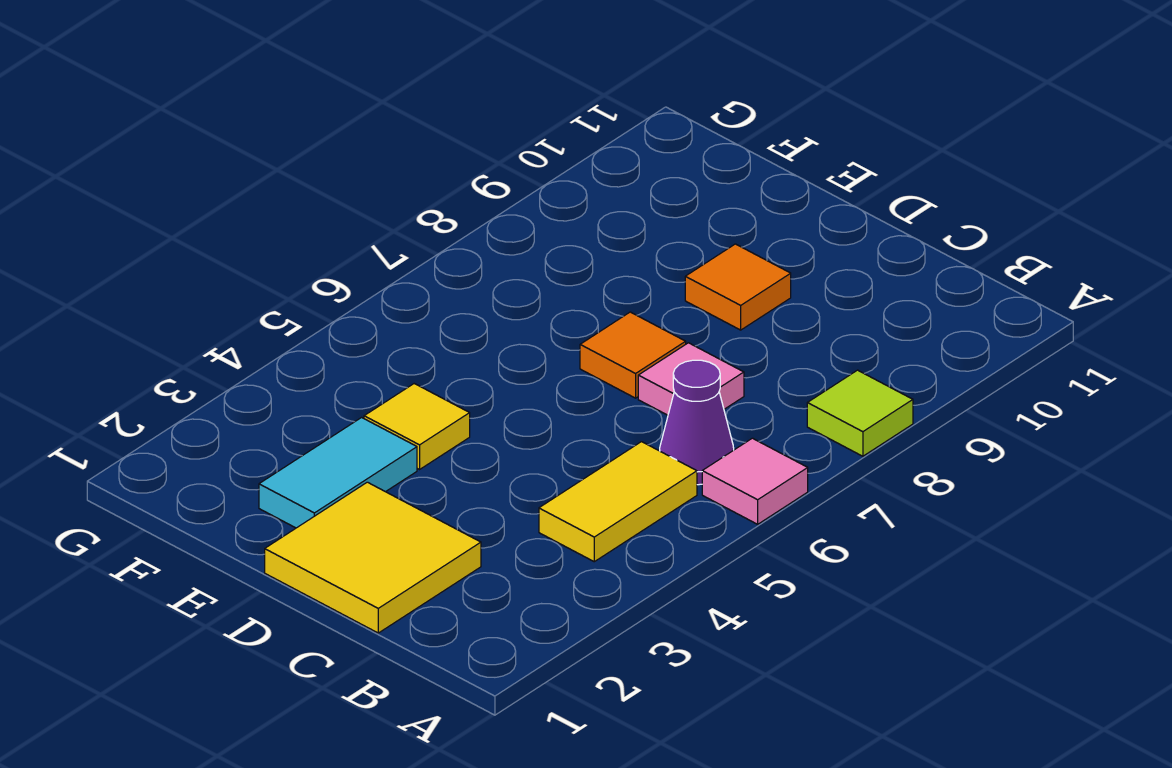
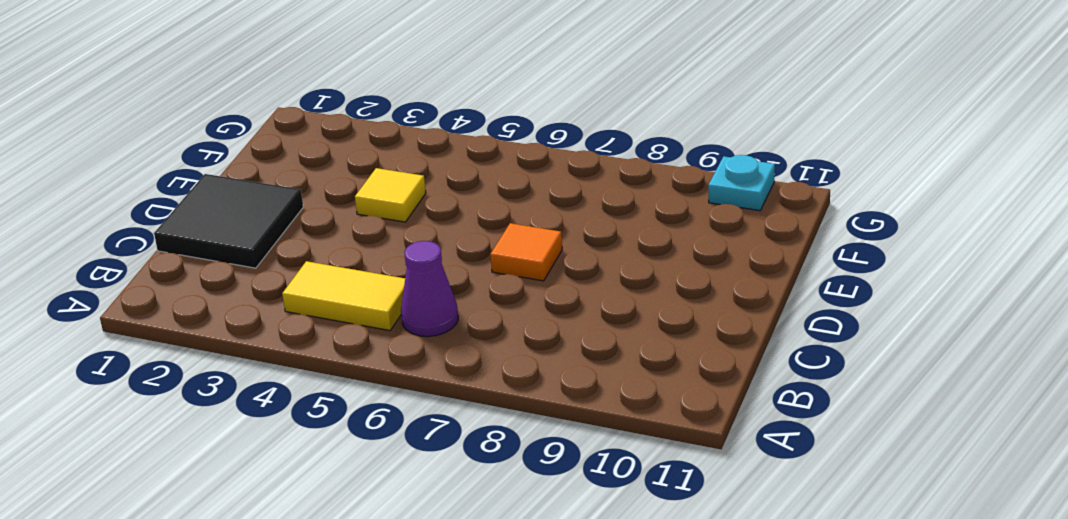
black tile C1:D2 level 1 -> yellow tile C1:D2 level 1
cyan plate G10 level 1 -> none
none -> pink tile A6 level 1
none -> lime tile A8 level 1

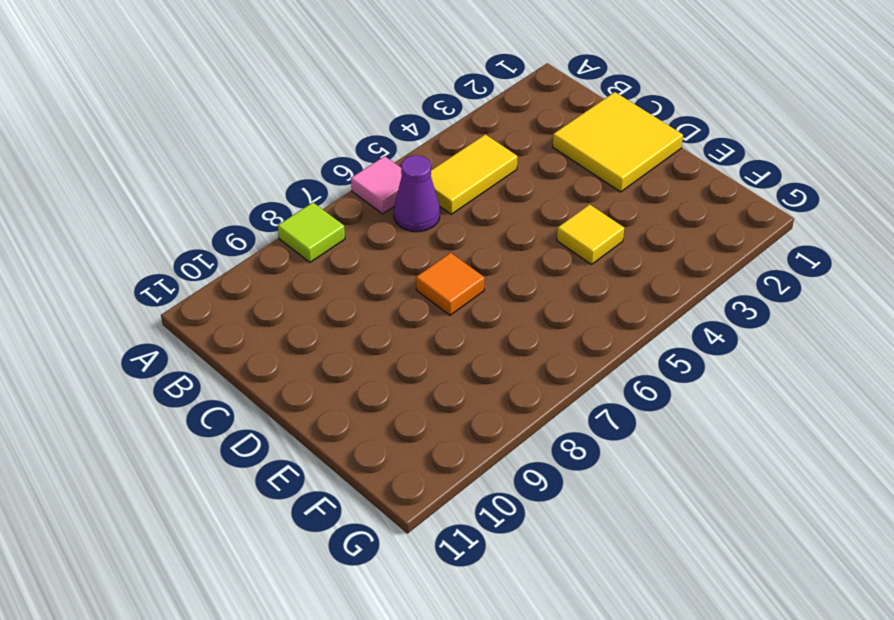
none -> pink tile C7 level 1
none -> orange tile D9 level 1

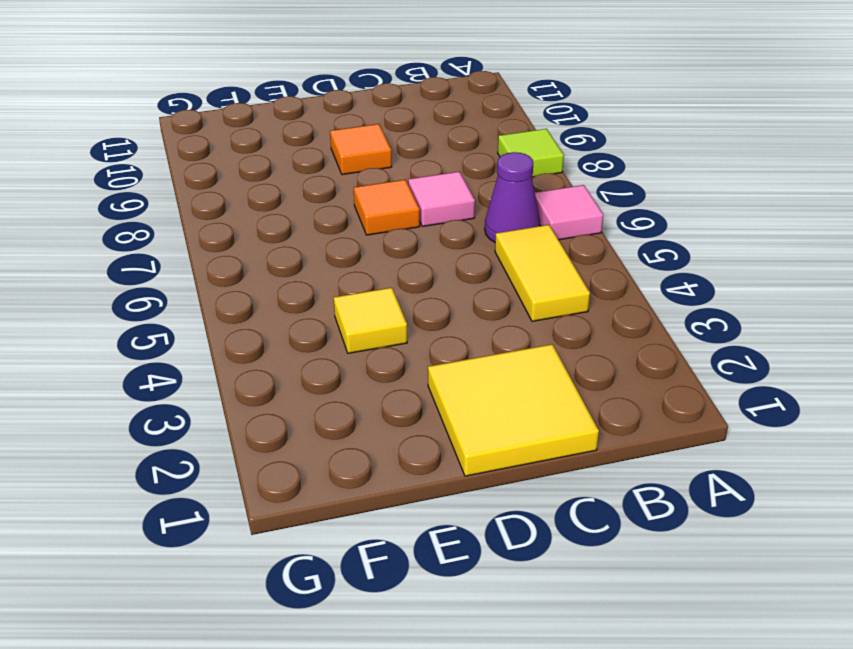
none -> cyan tile E2:E3 level 1

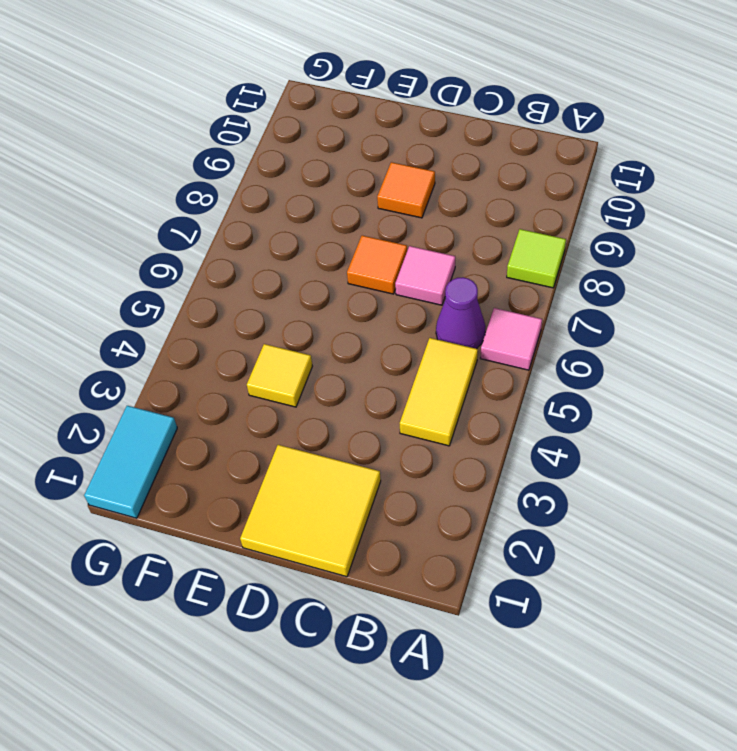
cyan tile G1:G2 level 1 -> cyan tile E2:E3 level 1

